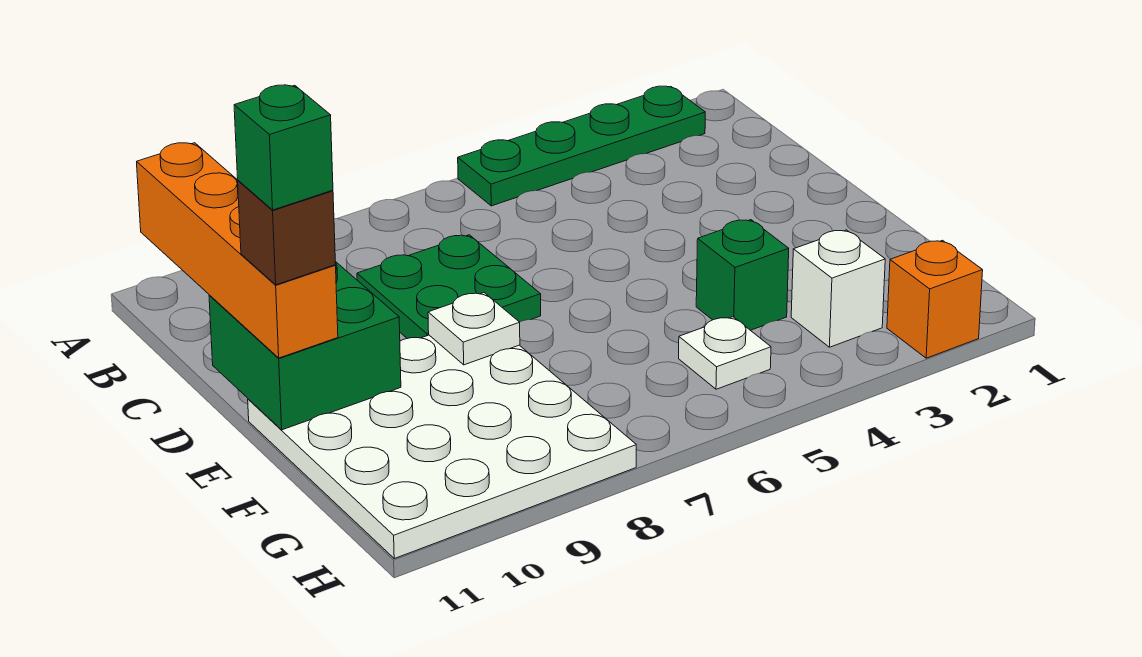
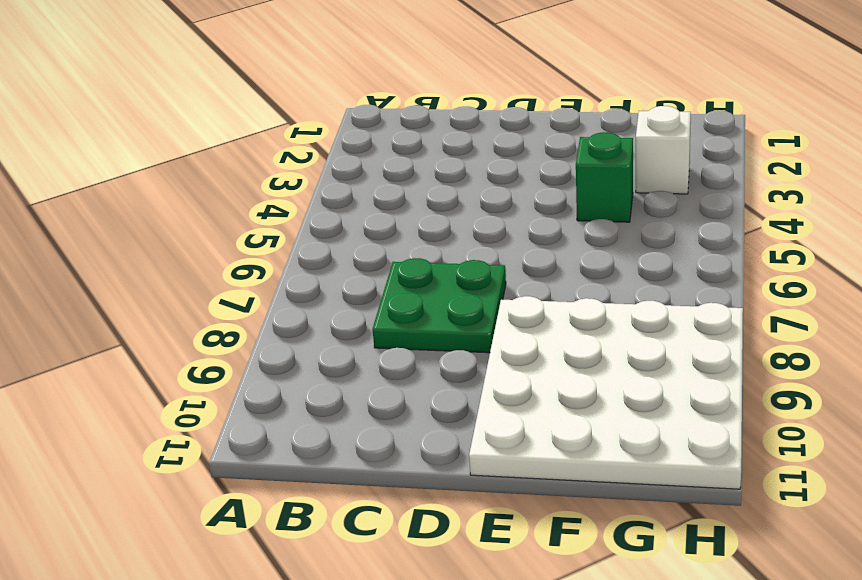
none -> green plate A2:A5 level 1
none -> white plate G5 level 1
none -> orange brick H2 level 1

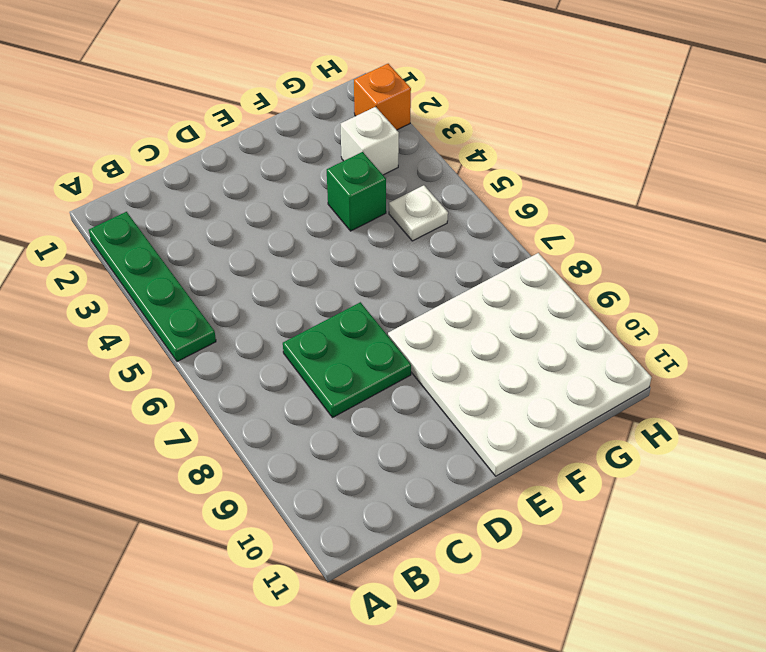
none -> green brick D10:E11 level 2
none -> white plate E8 level 2
none -> orange brick B11:E11 level 3

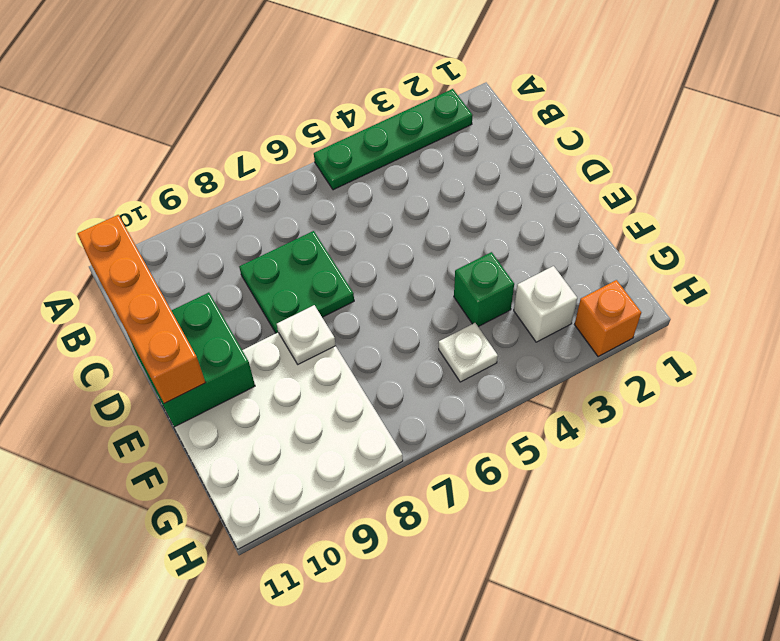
none -> brown brick E11 level 4
none -> green brick E11 level 5

